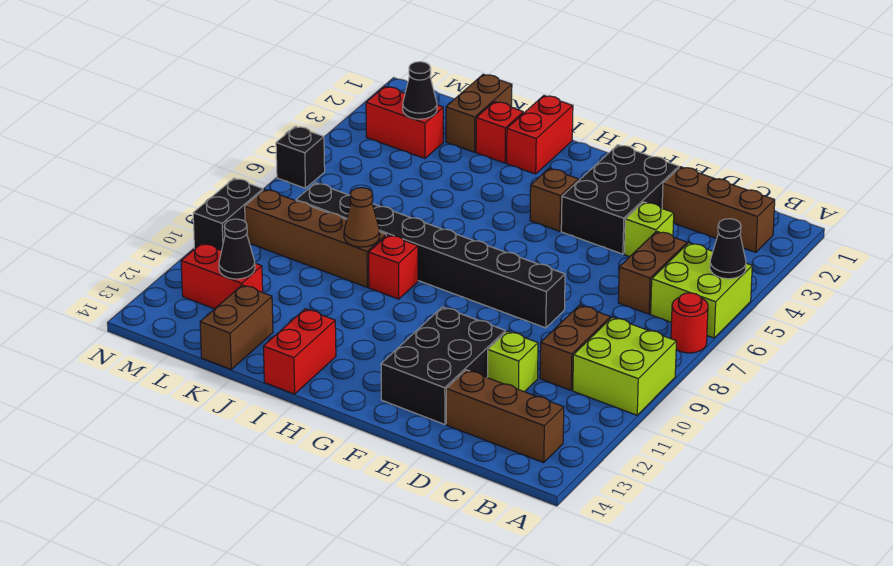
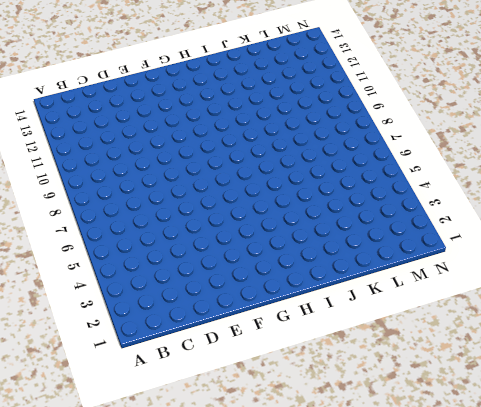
none -> lime brick A5:B6 level 1
none -> red round brick A7 level 1
none -> lime brick A9:B10 level 1

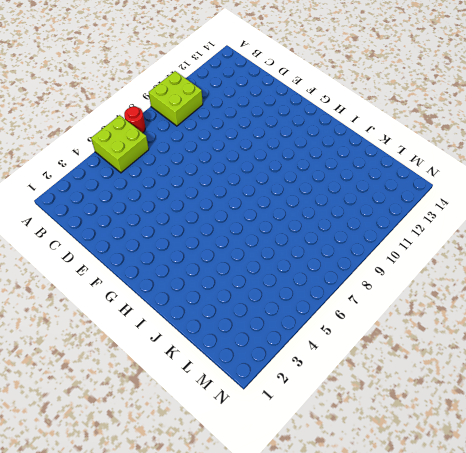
none -> brown brick B2:D2 level 1
none -> brown brick B13:D13 level 1
none -> brown brick C5:C6 level 1

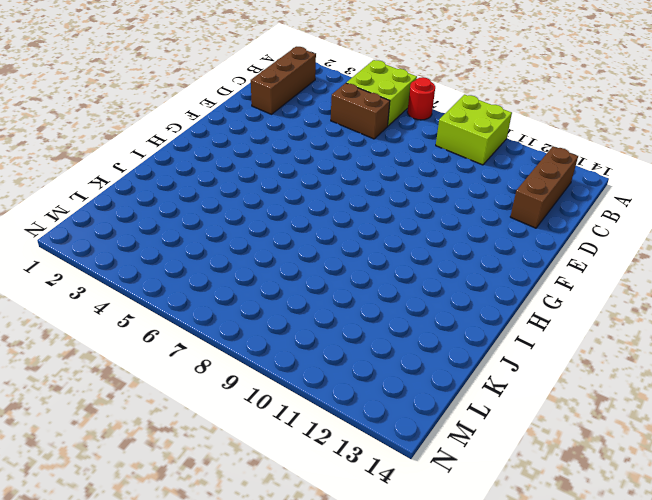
none -> brown brick C9:C10 level 1
none -> lime brick D4 level 1
none -> lime brick D11 level 1

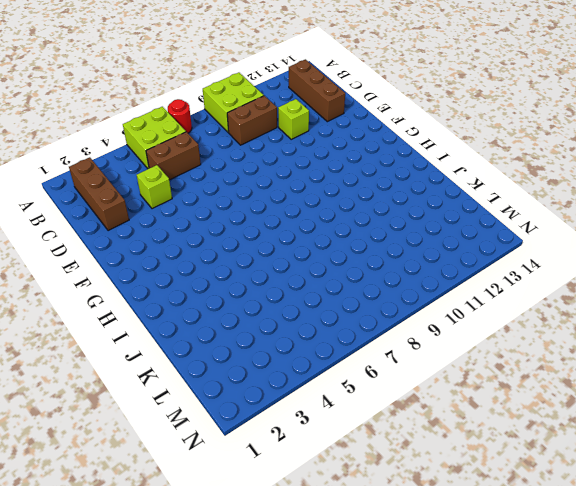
none -> black brick E2:F4 level 1
none -> black brick E8:L8 level 1
none -> black brick E11:F13 level 1

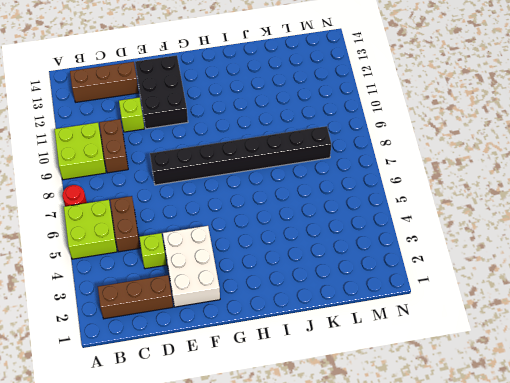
white brick E2:F4 level 1 -> black brick E2:F4 level 1
none -> brown brick G4 level 1
none -> red brick I1:I2 level 1
none -> red brick I9 level 1

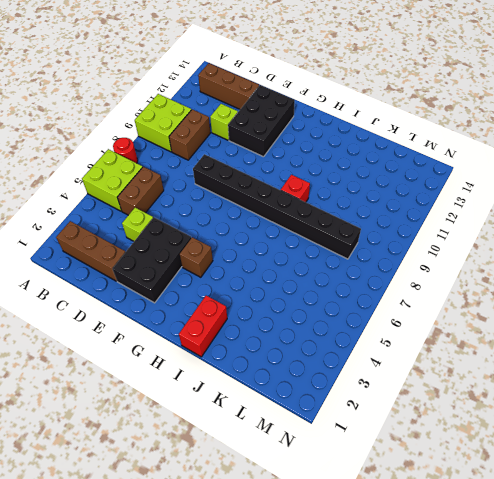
none -> red brick I13:I14 level 1
none -> red brick J2 level 1
none -> brown brick J9:M9 level 1

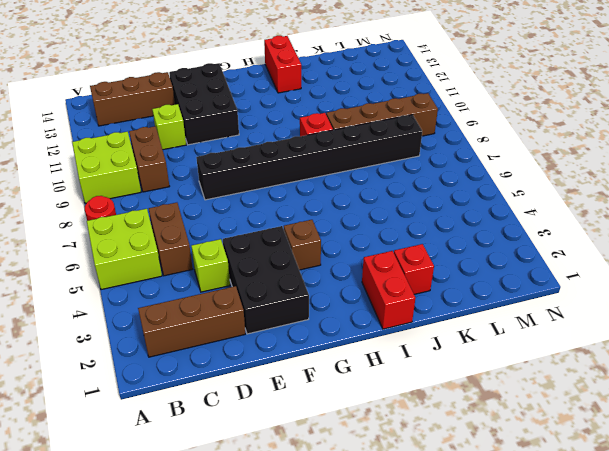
none -> brown brick K1:K2 level 1
none -> brown brick K13:K14 level 1
none -> red brick L3:M3 level 1

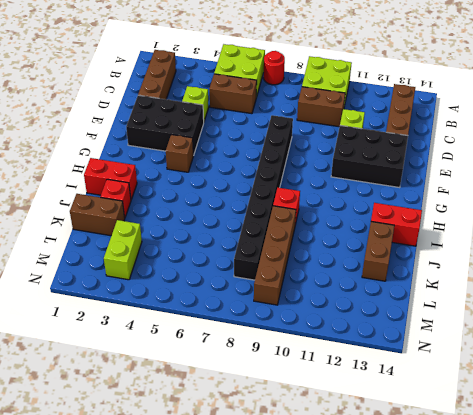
brown brick J13:K13 level 1 -> brown brick K13:K14 level 1
lime brick L3:M3 level 1 -> red brick L3:M3 level 1
none -> red brick L12:M12 level 1
none -> black brick N6 level 1
none -> black brick N9:N10 level 1

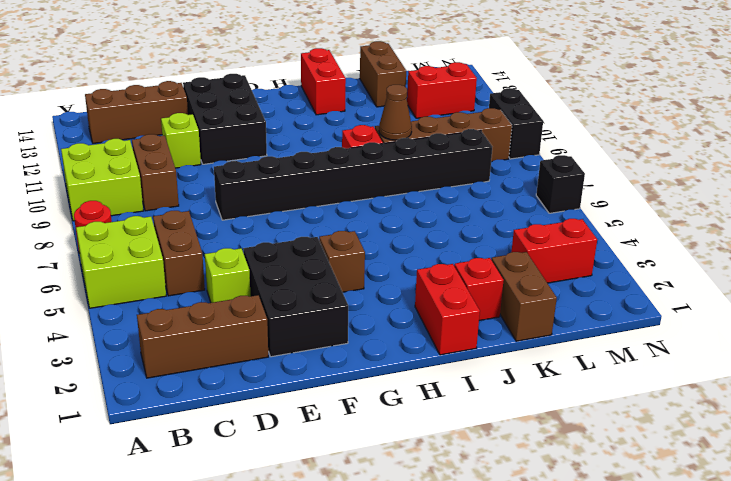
none -> black cone A5 level 2
none -> black cone L3 level 2
none -> black cone L12 level 2

